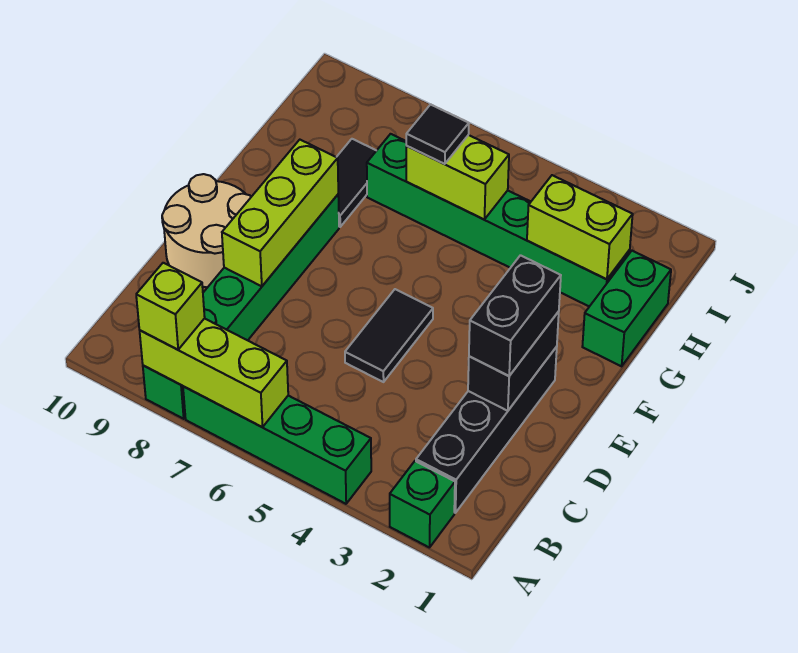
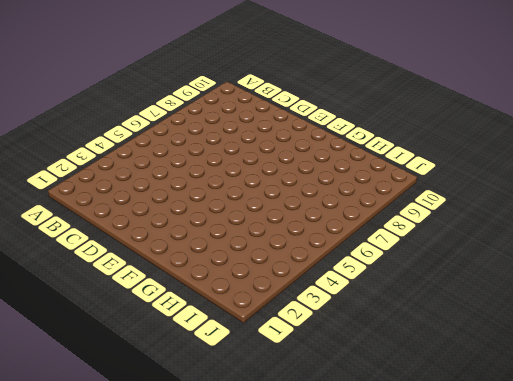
none -> green brick A2 level 1
none -> green brick A4:A7 level 1
none -> green brick A8:F8 level 1

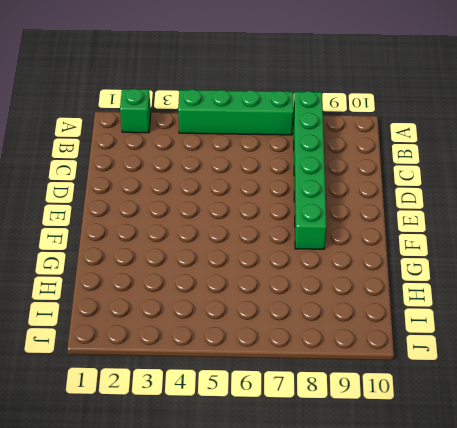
none -> black brick B2:E2 level 1
none -> black tile D5:E5 level 1
none -> tan round brick D9:E10 level 1

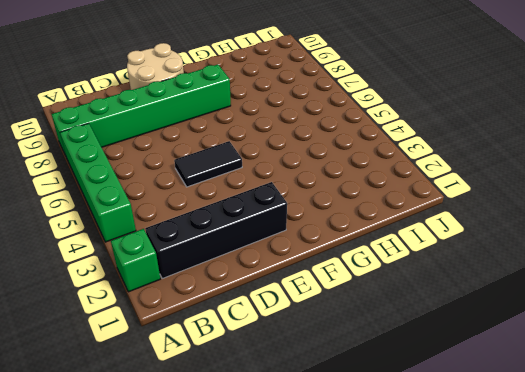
none -> green brick G1:H1 level 1
none -> black tile G8:H8 level 1
none -> green brick H2:H7 level 1

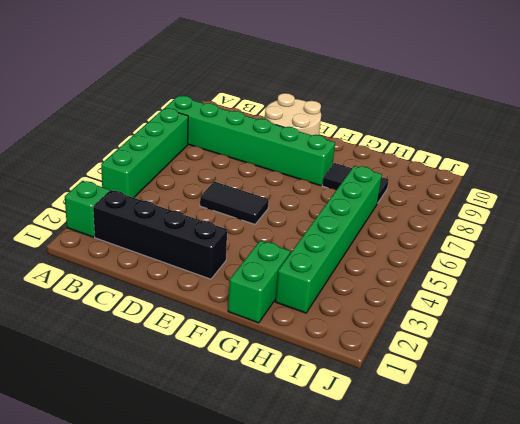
green brick G1:G2 level 1 -> green brick G1:H1 level 1
none -> lime brick A6:A8 level 2
none -> black brick D2:E2 level 2
none -> lime brick D8:F8 level 2

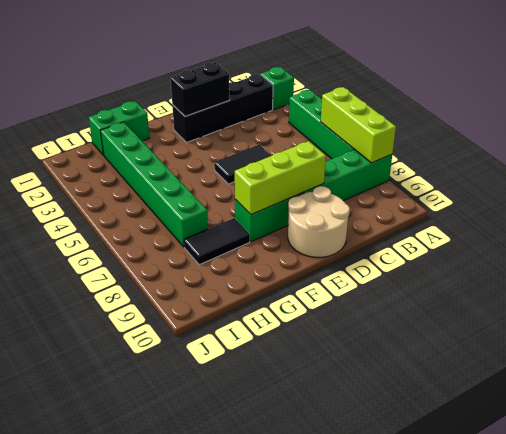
none -> lime brick H2:H3 level 2
none -> lime brick H5:H6 level 2
none -> lime brick A8 level 3

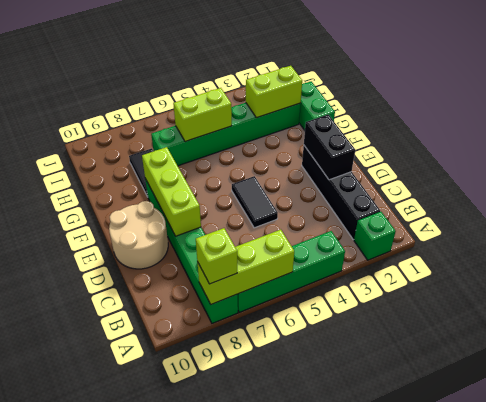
none -> black brick D2:E2 level 3
none -> black tile H6 level 3

